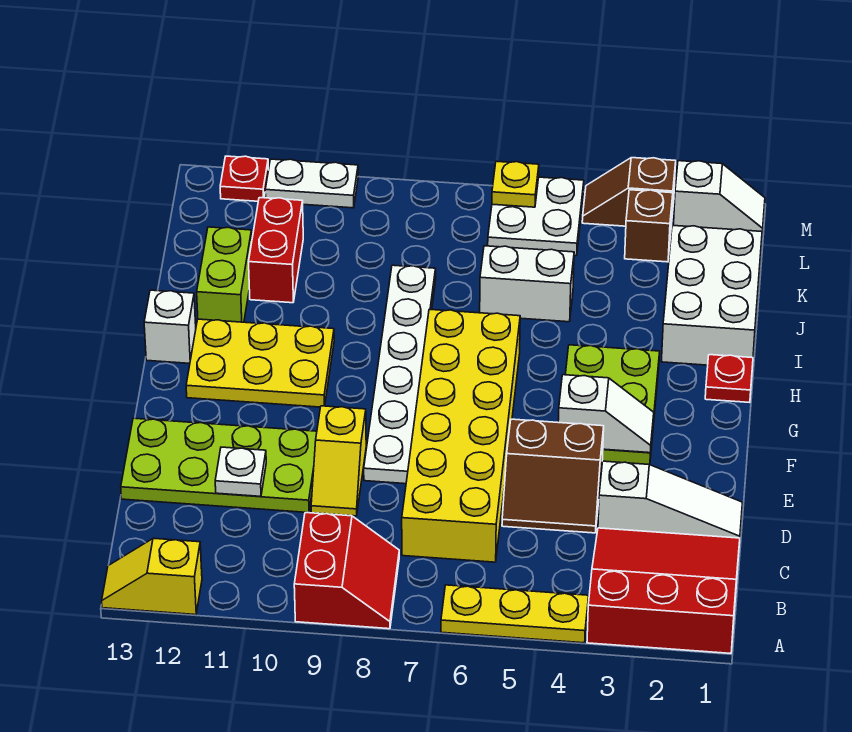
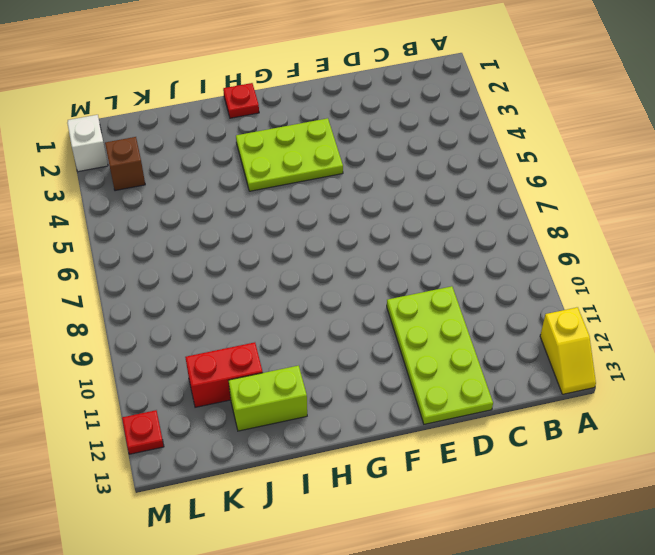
none -> red slope A1:C3 level 1 top A
none -> yellow plate A4:A6 level 1
none -> red slope A8:B9 level 1 top 9

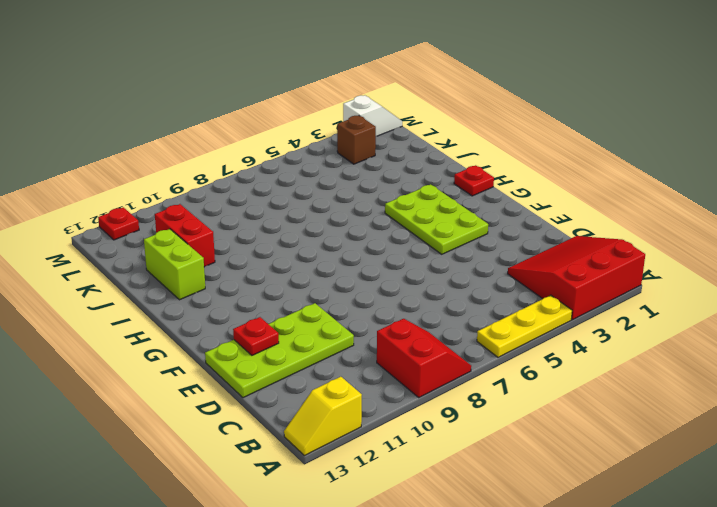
red plate E12 level 2 -> none
none -> yellow brick C6:H7 level 1
none -> white slope D1:D3 level 1 top 3
none -> brown slope D4:E5 level 1 top E

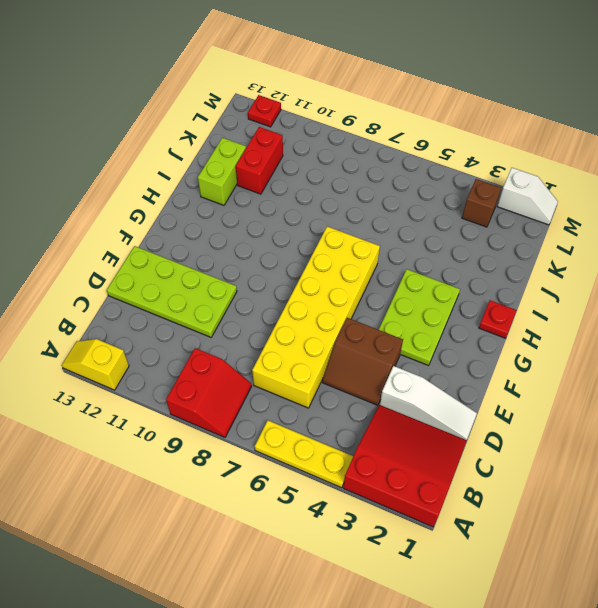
none -> yellow slope D9:E9 level 1 top E
none -> white plate E8:J8 level 1
none -> yellow plate G10:H12 level 1

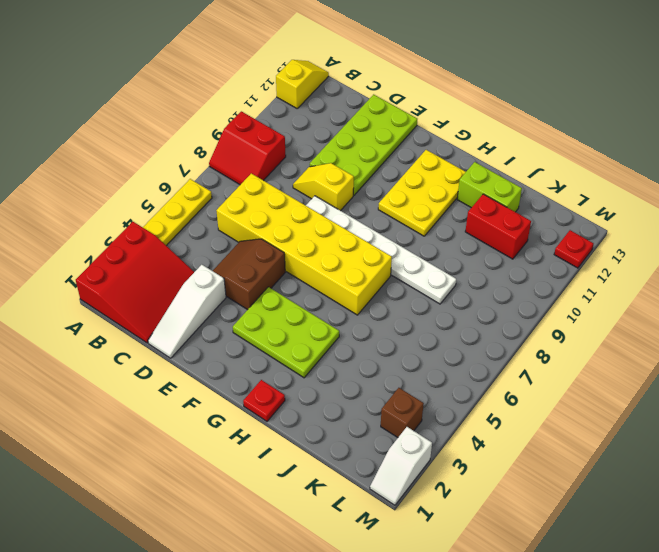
none -> white brick H13 level 1
none -> white brick I1:K2 level 1
none -> white brick J5:J6 level 1

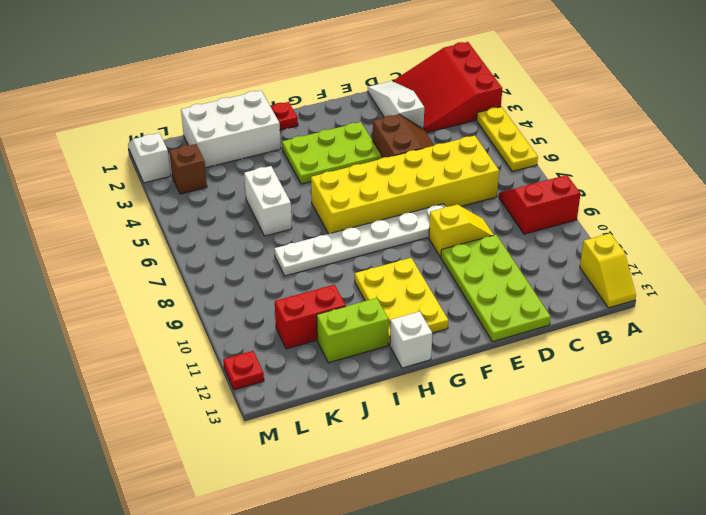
none -> white plate L5:M6 level 1
none -> brown slope M3:M4 level 1 top 3
none -> white plate M10:M11 level 1

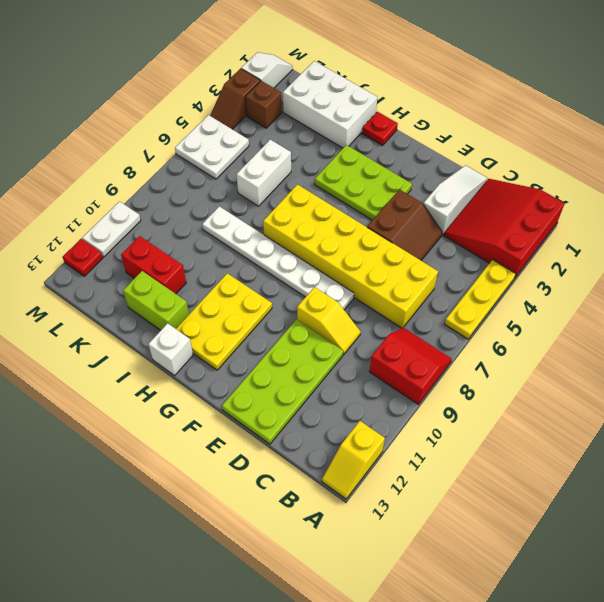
none -> white plate D11 level 2
none -> white slope F3:F4 level 2 top 4
none -> yellow plate M6 level 2

